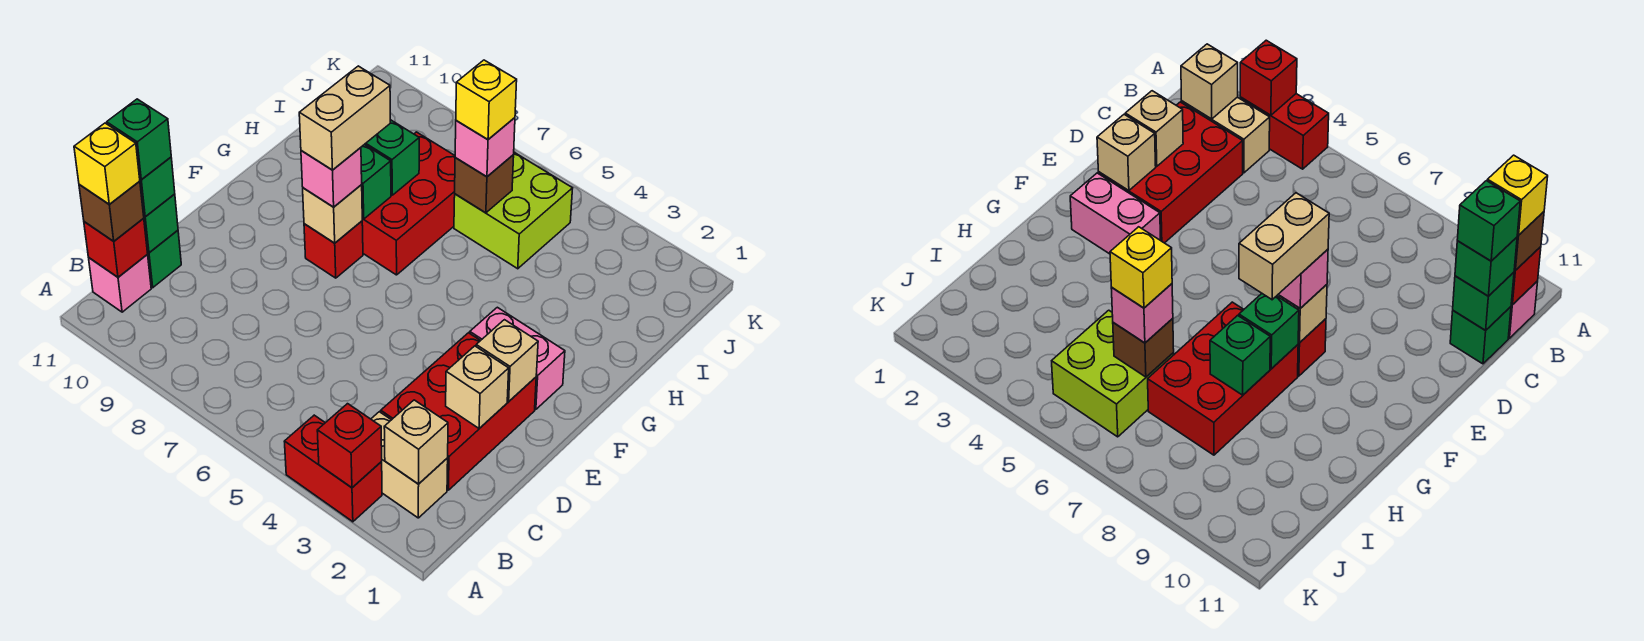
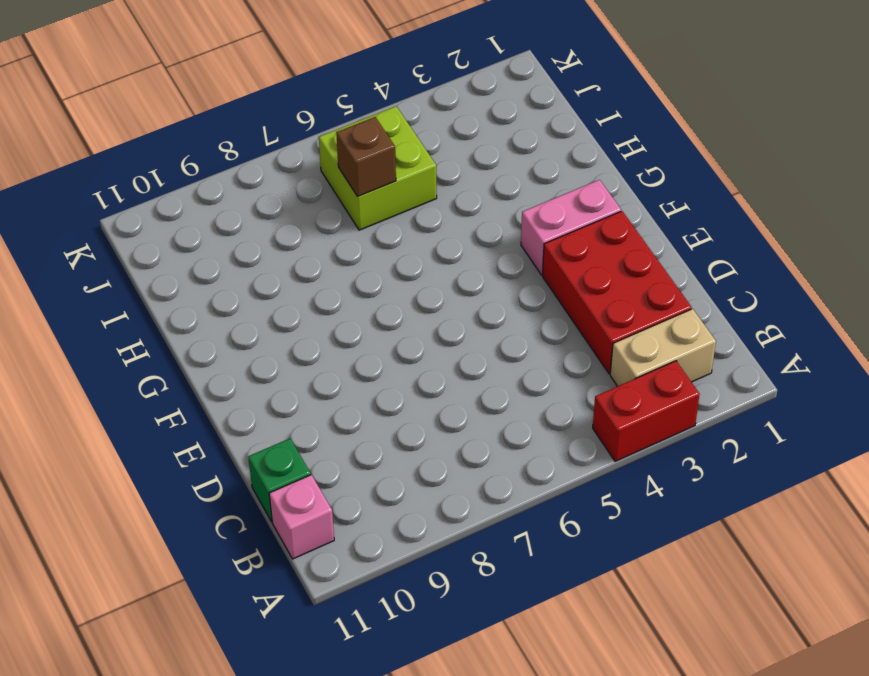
none -> red brick F8 level 1
none -> red brick G7:I8 level 1
none -> red brick A3 level 2

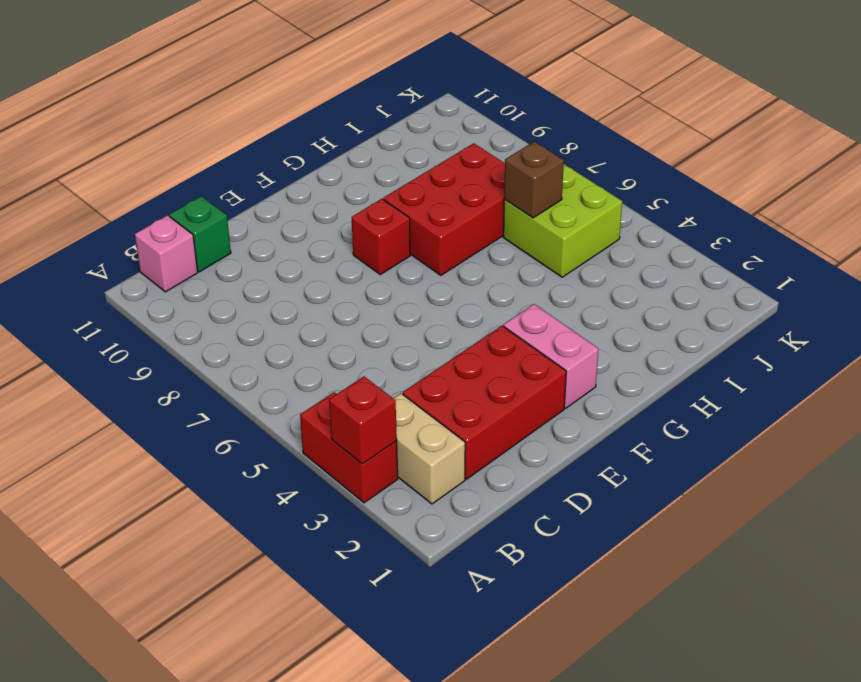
none -> tan brick B2 level 2
none -> red brick B11 level 2
none -> green brick C11 level 2

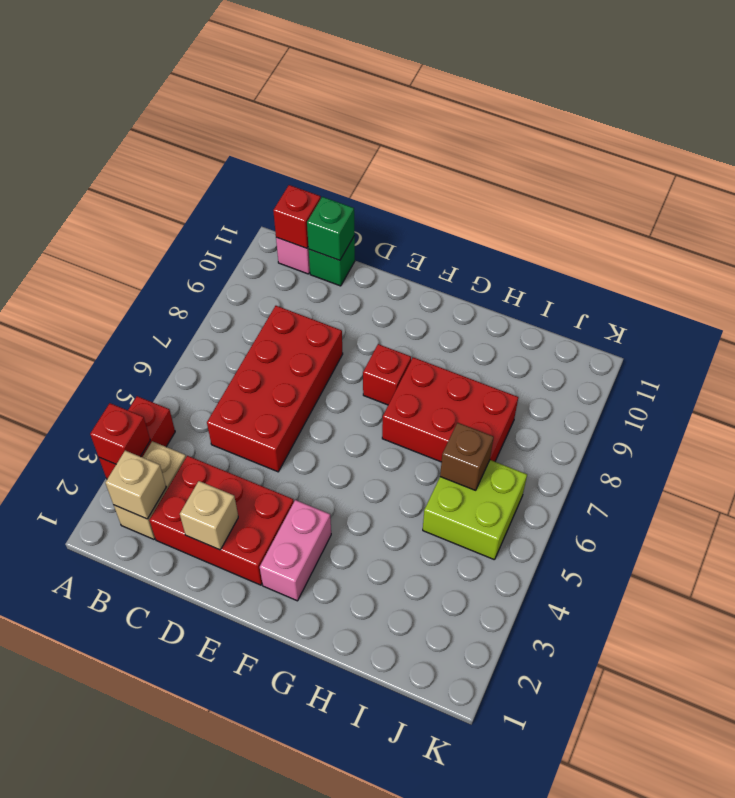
red brick C5:D8 level 1 -> none
none -> tan brick E2 level 2
none -> tan brick F8 level 2
none -> green brick G8 level 2

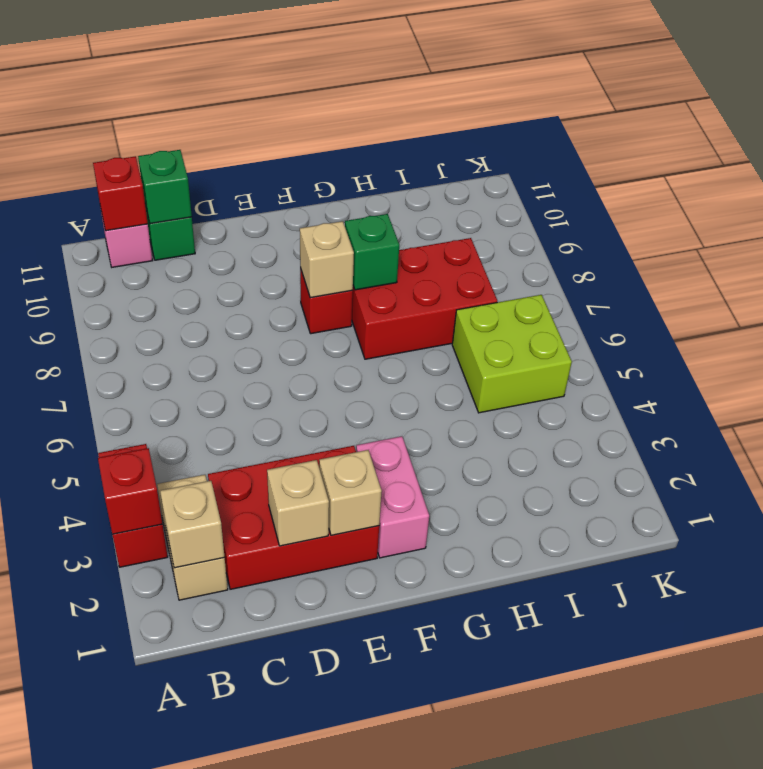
none -> green brick H8 level 2
none -> brown brick I6 level 2
none -> brown brick B11 level 3

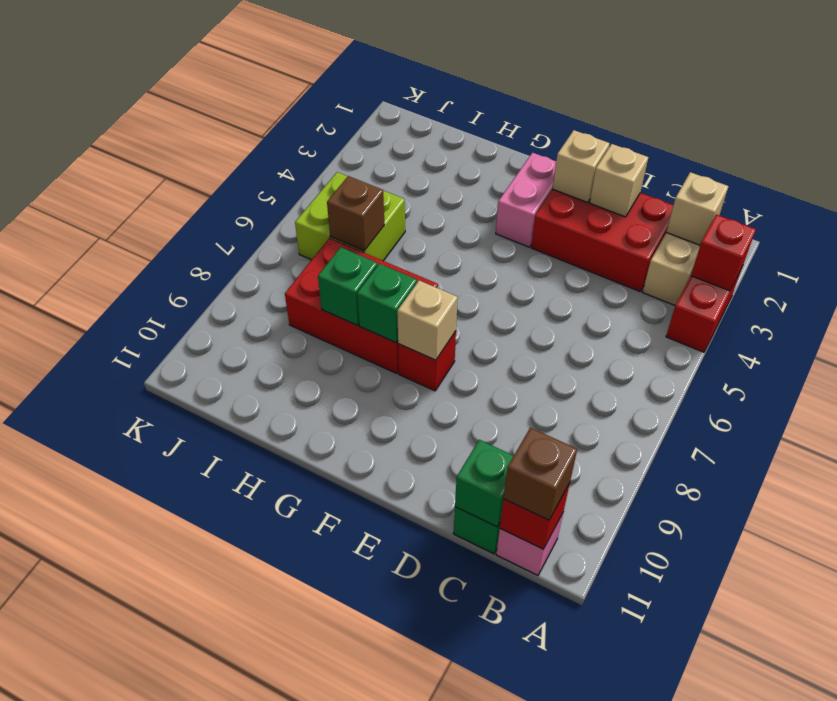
none -> green brick C11 level 3
none -> pink brick F8 level 3
none -> pink brick I6 level 3

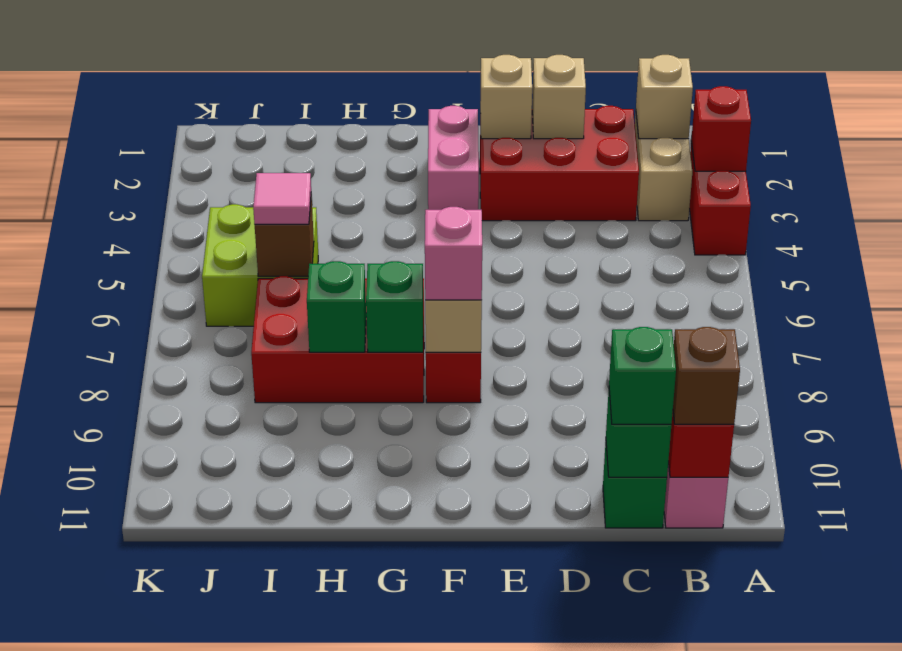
pink tile I6 level 3 -> pink brick I6 level 3
none -> yellow brick B11 level 4
none -> green brick C11 level 4
none -> tan brick F8:G8 level 4

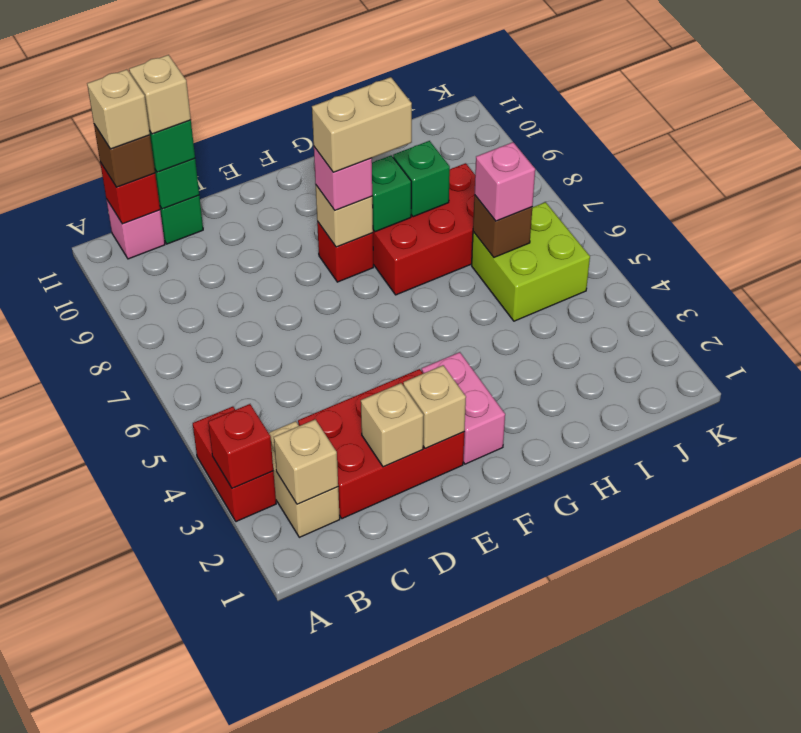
tan brick B11 level 4 -> yellow brick B11 level 4
tan brick C11 level 4 -> green brick C11 level 4
none -> yellow brick I6 level 4

